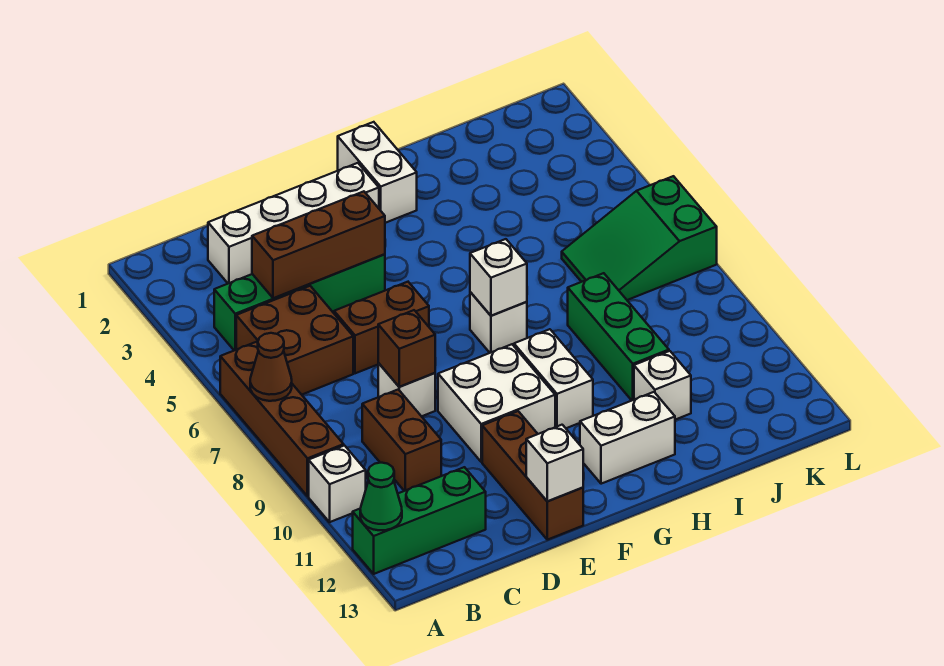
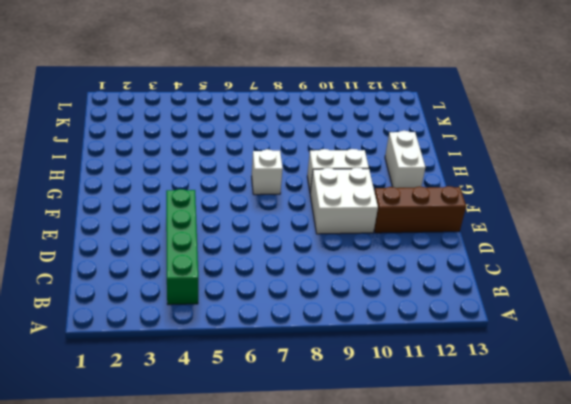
none -> brown brick A6:A9 level 1
none -> white brick A10 level 1
none -> green brick A12:C12 level 1

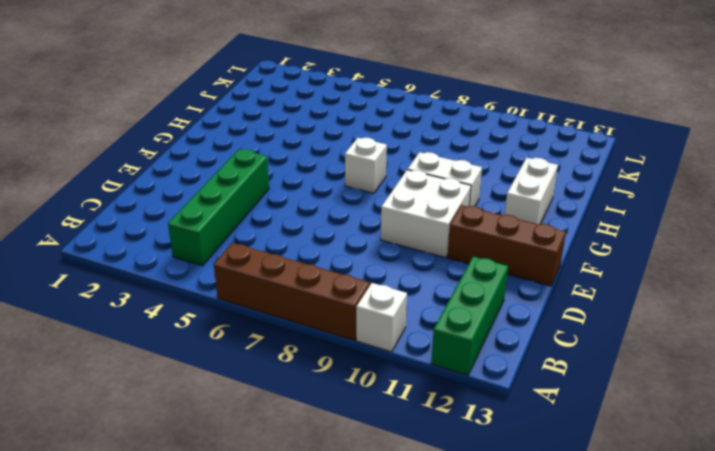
none -> brown brick B5:C6 level 1
none -> white brick C2:F2 level 1
none -> brown brick C9:C10 level 1

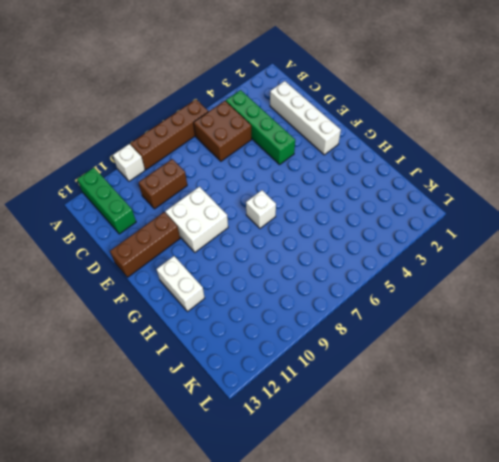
none -> brown brick D6:E6 level 1
none -> white brick D8 level 1
none -> white brick G1:G2 level 1

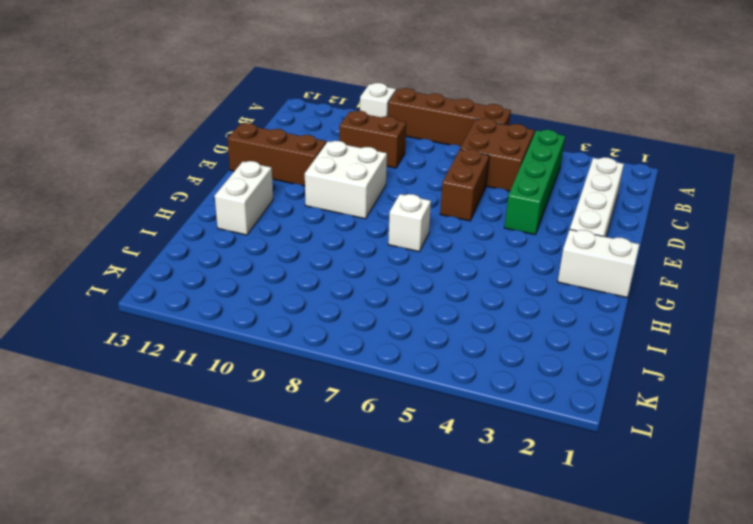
none -> green brick A12:C12 level 1
none -> white brick D8 level 1
none -> white brick G9:G10 level 1

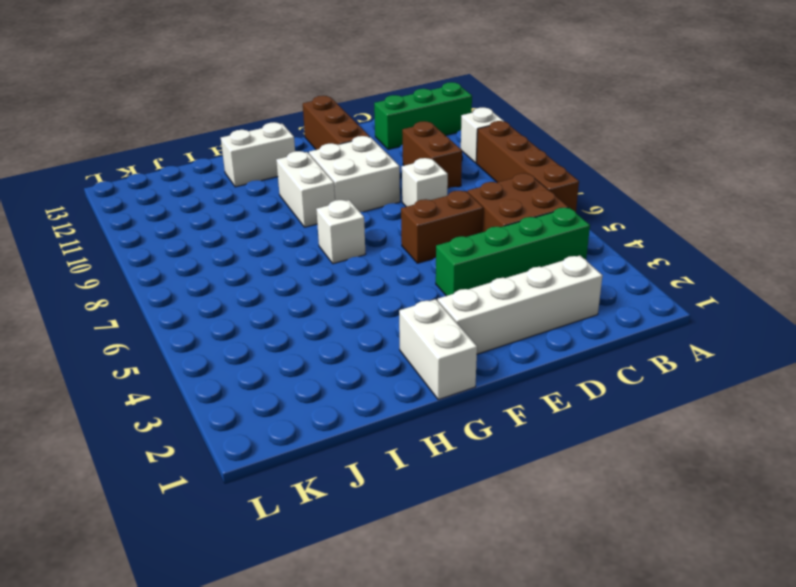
none -> green brick I8:I10 level 1
none -> white brick I11 level 1
none -> green slope J6:L7 level 1 top L

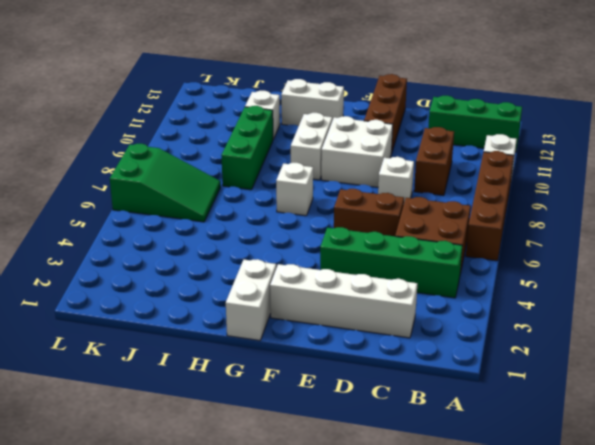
none -> brown cone A7 level 2
none -> green cone A12 level 2
none -> brown brick C4:E4 level 2

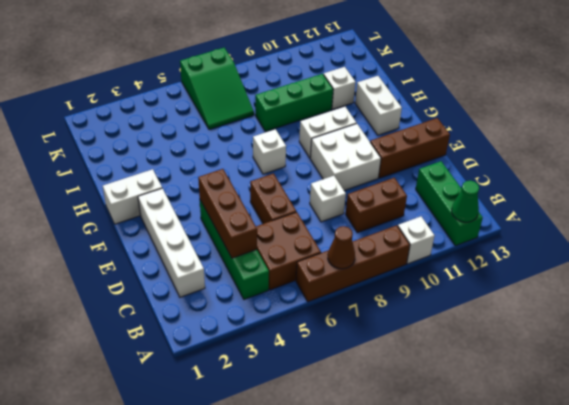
none -> brown brick D8 level 2
none -> white brick E13 level 2
none -> white brick G7 level 2

